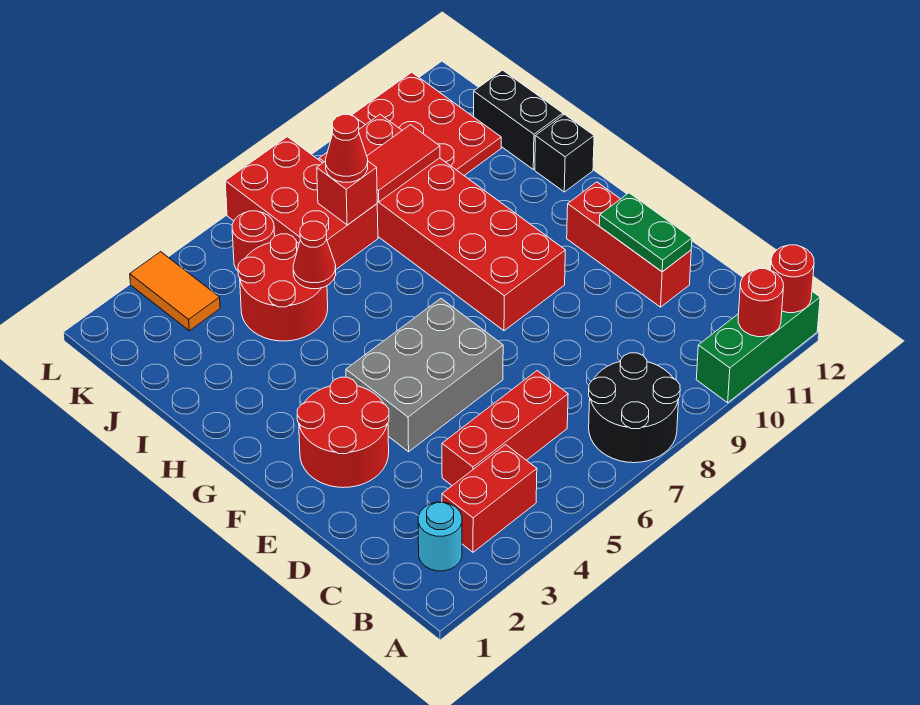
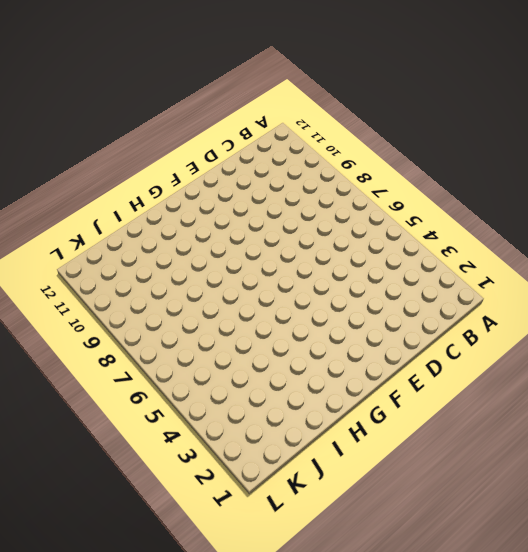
none -> black round brick A7:B8 level 1
none -> green brick A10:A12 level 1
none -> cyan round brick B2 level 1

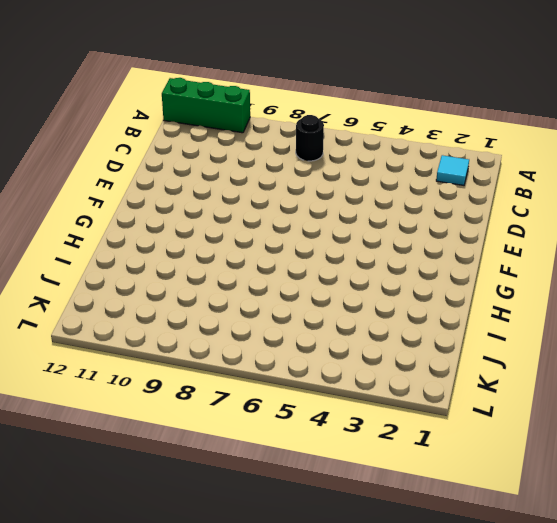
cyan tile B2 level 1 -> cyan round brick B2 level 1
black round brick B7 level 1 -> black round brick A7:B8 level 1
none -> red brick B3:B4 level 1
none -> red brick C4:C6 level 1
none -> red brick D11:F11 level 1

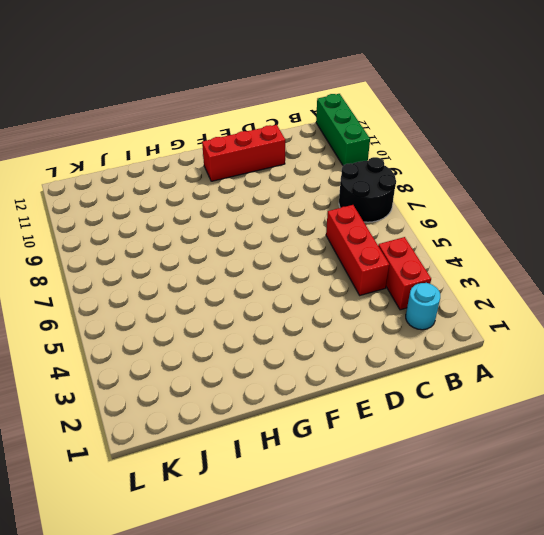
none -> red round brick E2:F3 level 1
none -> grey brick E4:F6 level 1
none -> red brick F8:K9 level 1

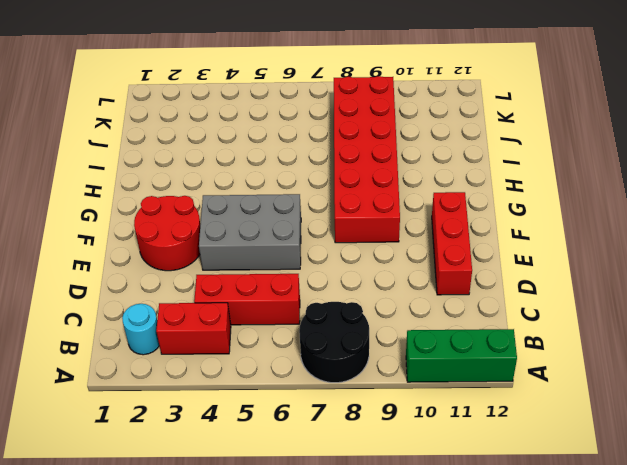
none -> black brick H12 level 1
none -> red round brick I4:J5 level 1
none -> black brick I12:J12 level 1

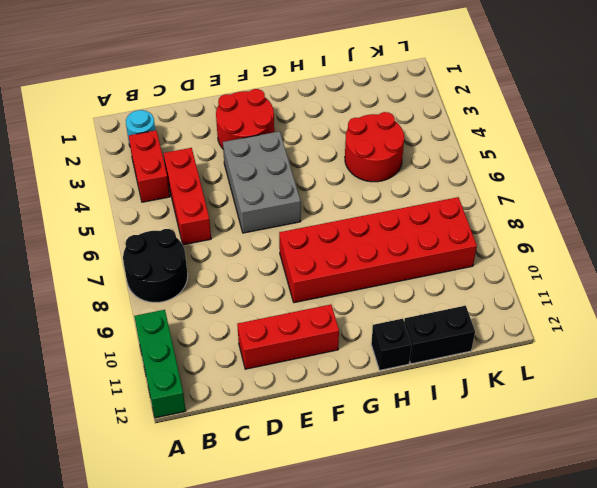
none -> red brick J6:L7 level 1
none -> red plate J10:L11 level 1
none -> orange tile K3:L3 level 1

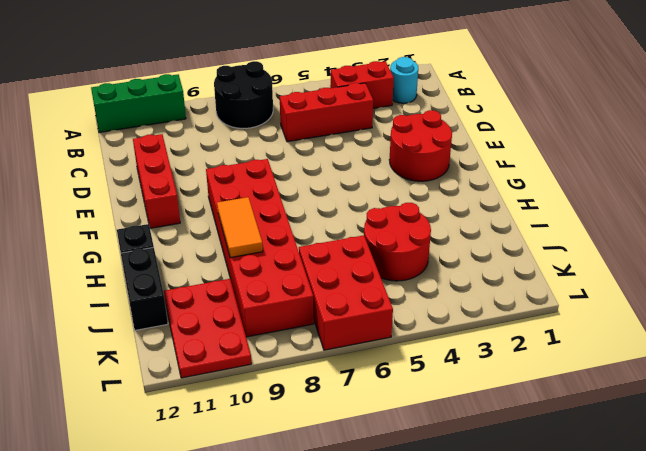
orange tile H9:I9 level 2 -> orange tile K3:L3 level 1
none -> grey brick E4:F6 level 1
none -> red round brick K5 level 1
none -> red round brick A11 level 2

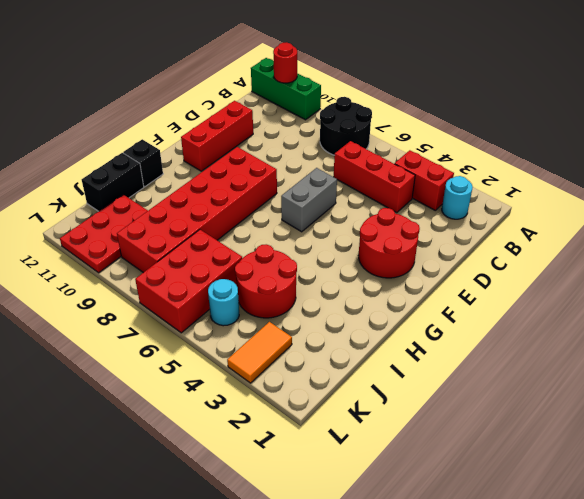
grey brick E6:F6 level 1 -> grey brick E4:F6 level 1
cyan round brick K5 level 1 -> red round brick K5 level 1
none -> red round brick A12 level 2
none -> green plate D11:E11 level 2
none -> red cone I5 level 2

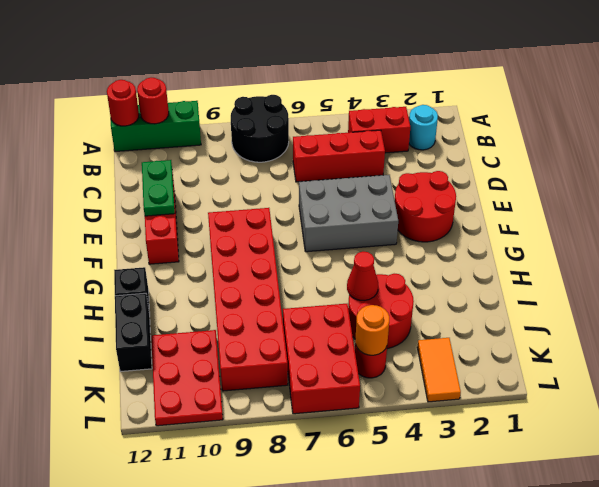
orange round brick K5 level 2 -> none
none -> red brick J7 level 2
none -> red tile J8:J9 level 2
none -> red cone J7 level 3

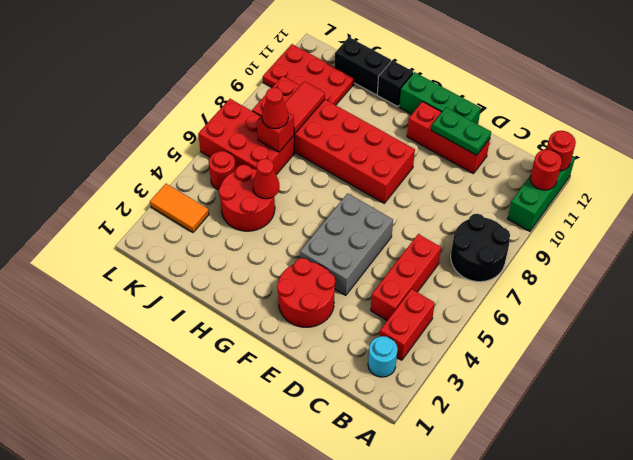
green brick E12:G12 level 1 -> none

